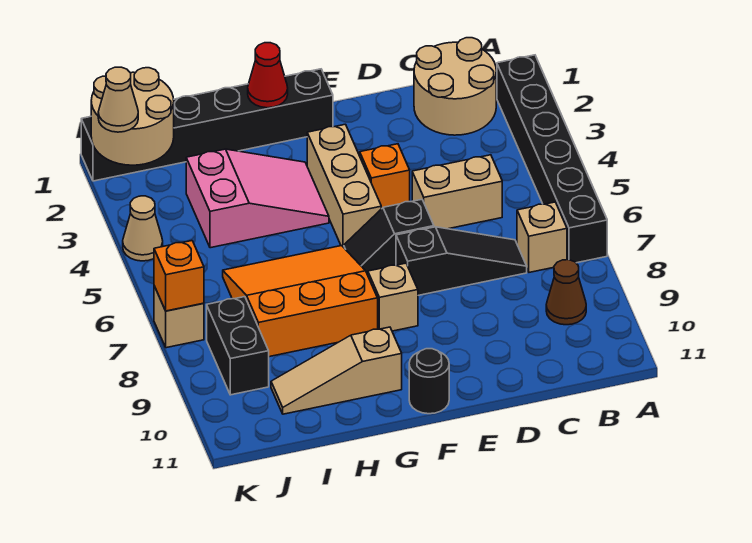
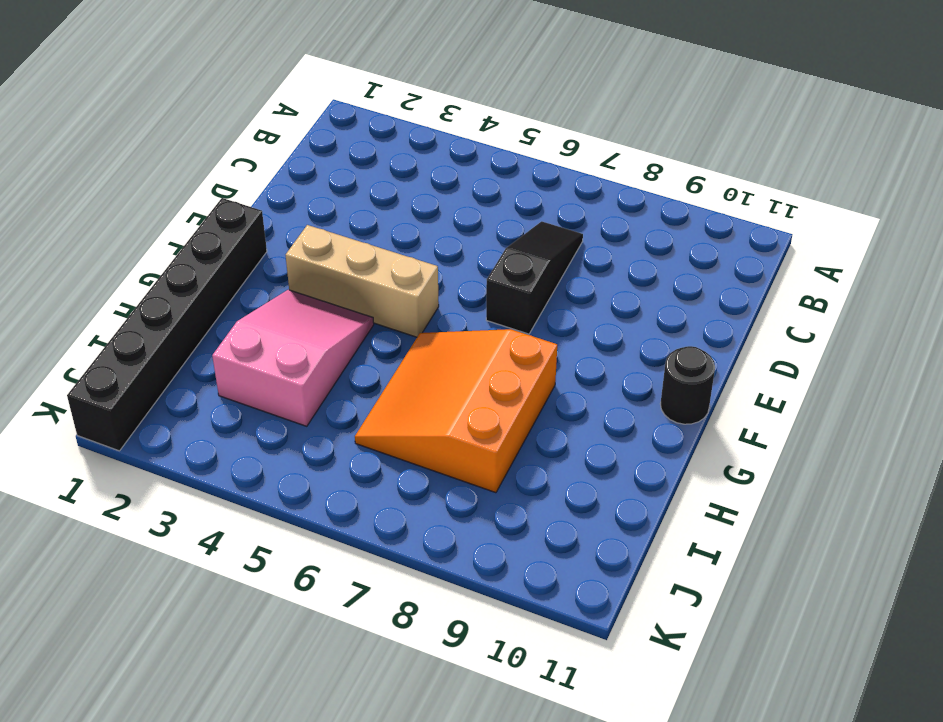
none -> black brick A2:A7 level 1
none -> tan round brick B1:C2 level 1
none -> tan brick B7 level 1

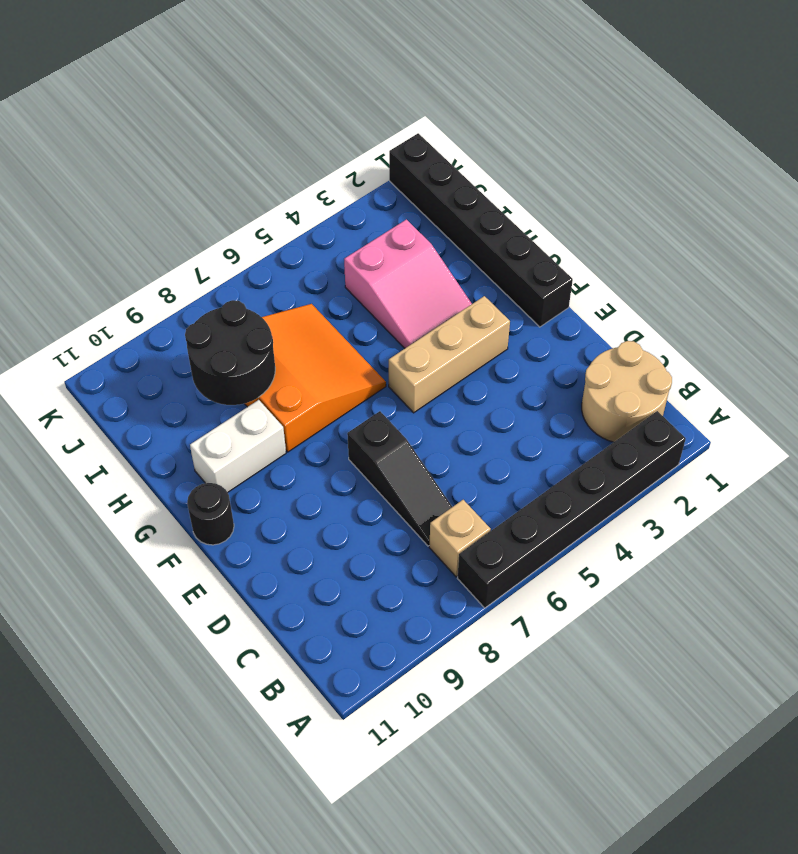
white brick G9:G10 level 1 -> tan slope G10:I10 level 1 top G
black round brick H8:I9 level 2 -> none
none -> brown cone B9 level 1
none -> tan brick C5:D5 level 1
none -> orange brick E4 level 1

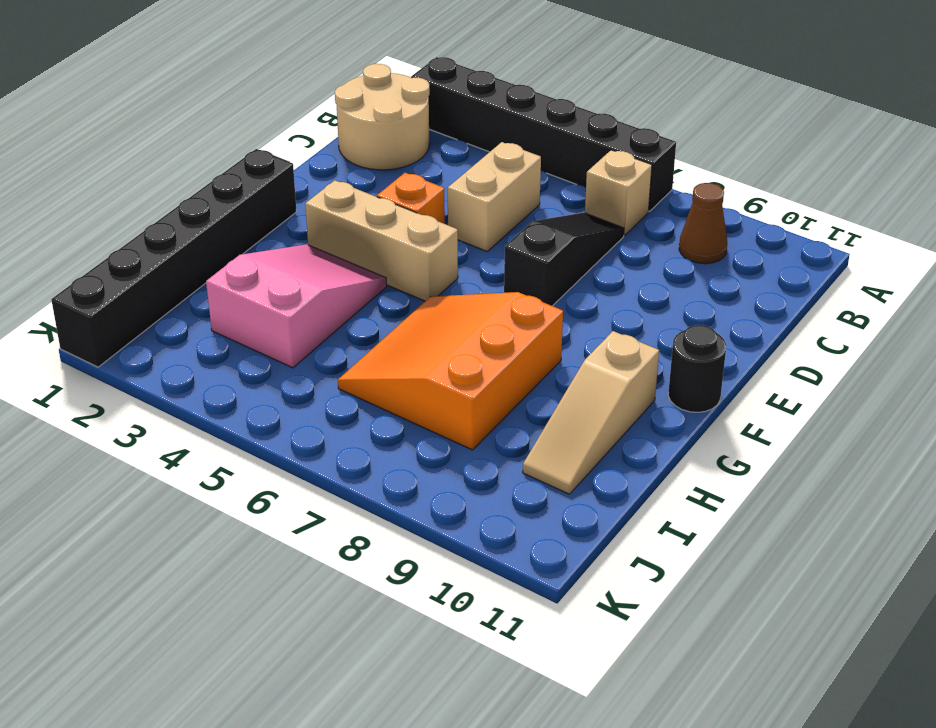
none -> black slope E6:F6 level 1 top E
none -> tan brick F8 level 1
none -> black brick J8:J9 level 1

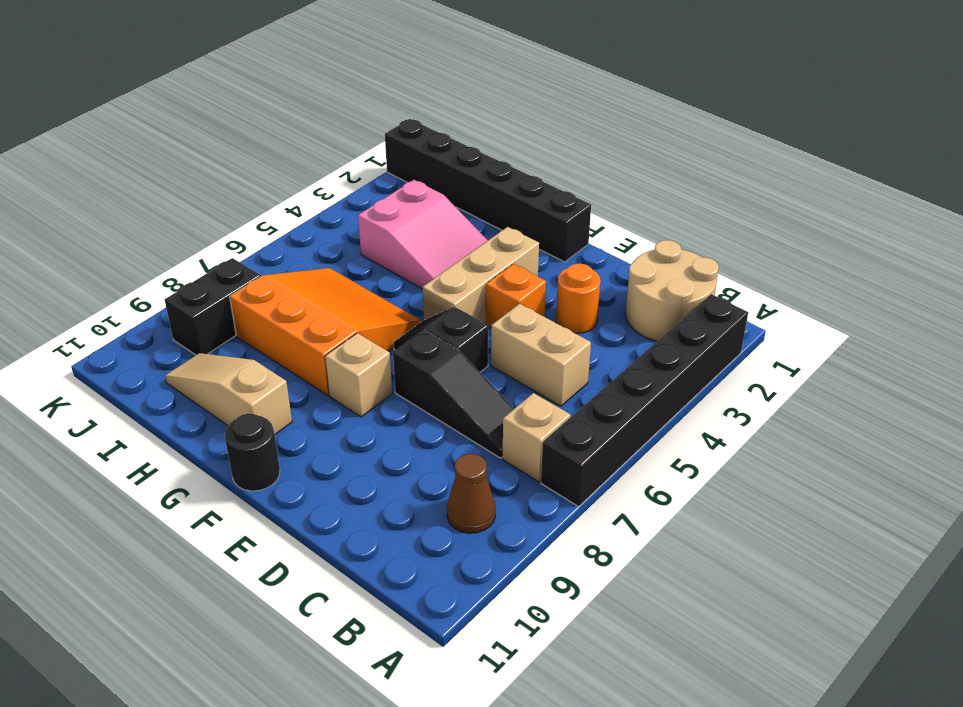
orange round brick D3 level 1 -> none
none -> tan cone K4 level 1
none -> tan brick K7 level 1
none -> red cone G1 level 2

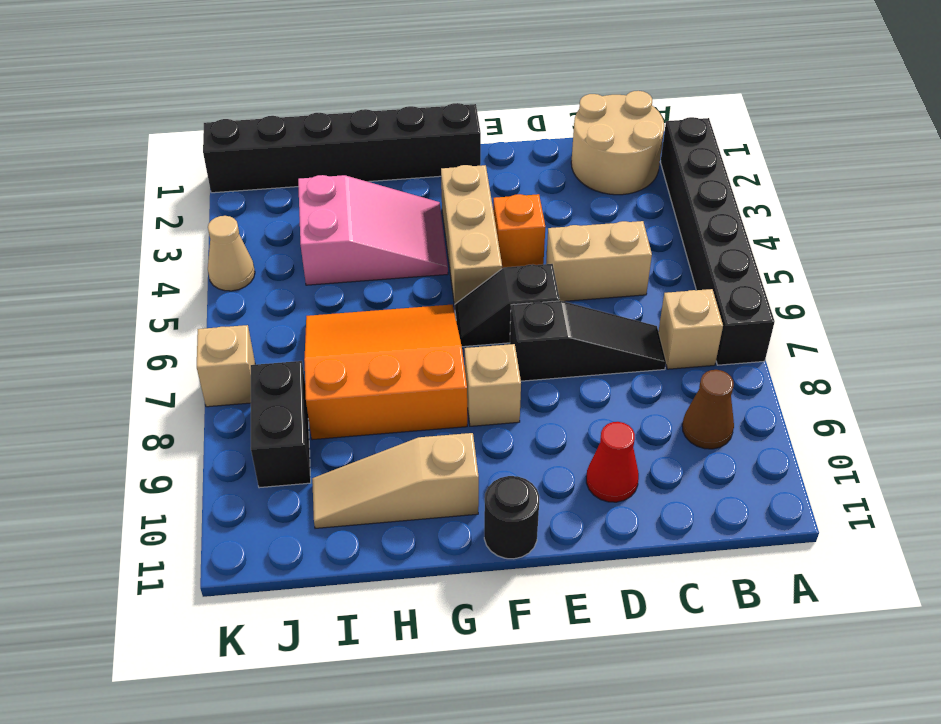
red cone D10 level 1 -> red cone G1 level 2
none -> tan round brick J1:K2 level 2
none -> orange brick K7 level 2
none -> tan cone K2 level 3

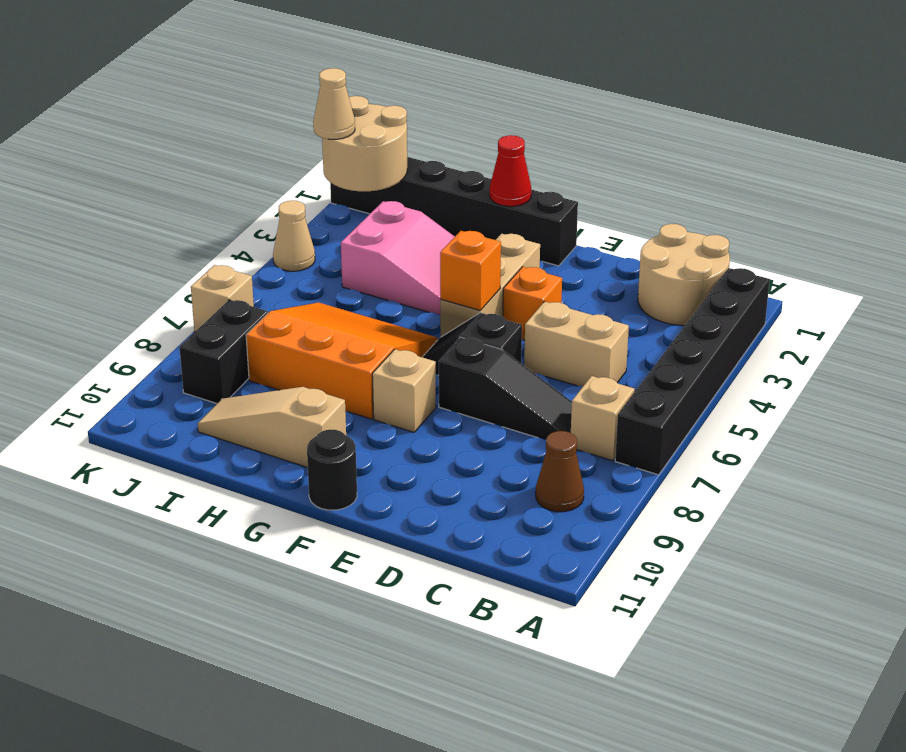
orange brick F5 level 2 -> orange brick K7 level 2

